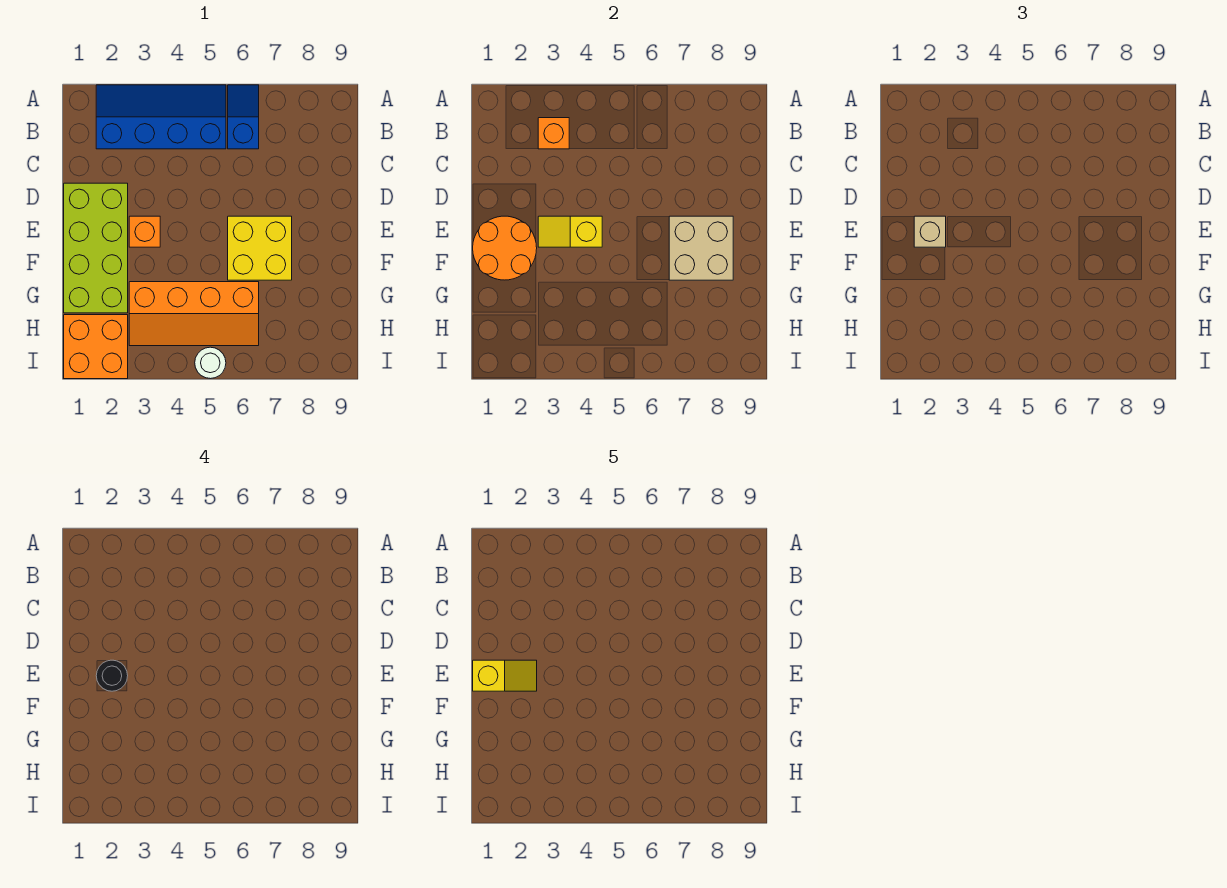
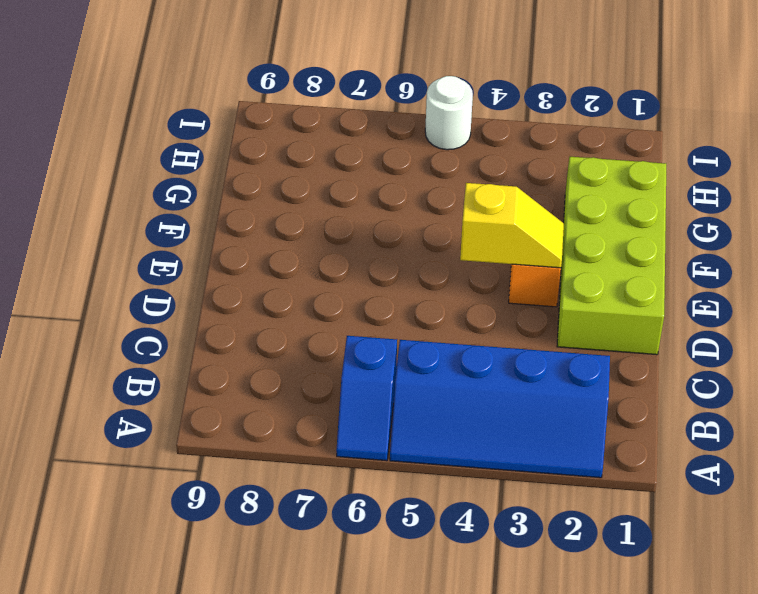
none -> yellow brick E6:F7 level 1
none -> orange slope G3:H6 level 1 top G
none -> orange brick H1:I2 level 1

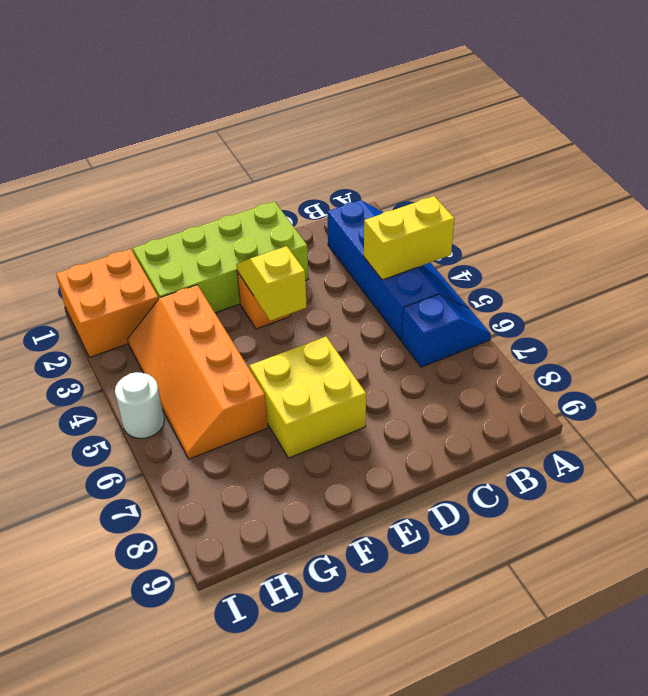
yellow brick A4:B4 level 2 -> none
none -> orange brick B3 level 2
none -> orange round brick E1:F2 level 2
none -> tan brick E7:F8 level 2

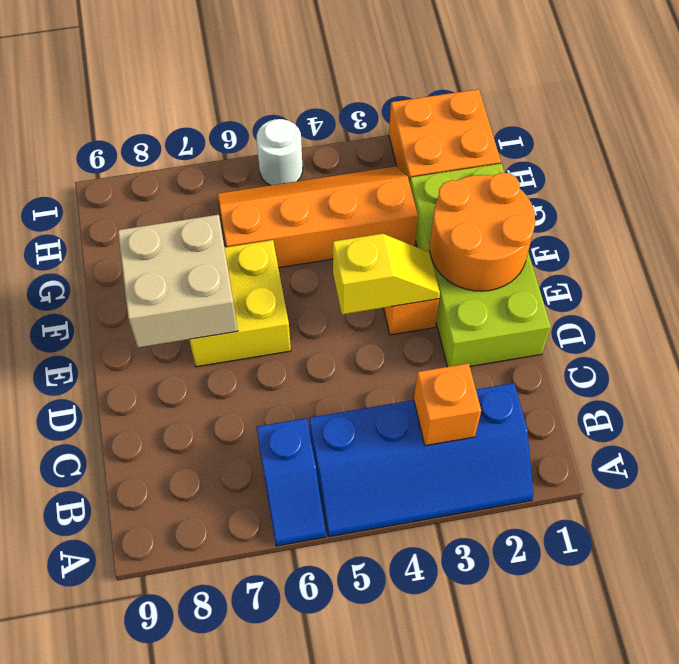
none -> tan brick E2 level 3
none -> black round brick E2 level 4
none -> yellow slope E1:E2 level 5 top 1

